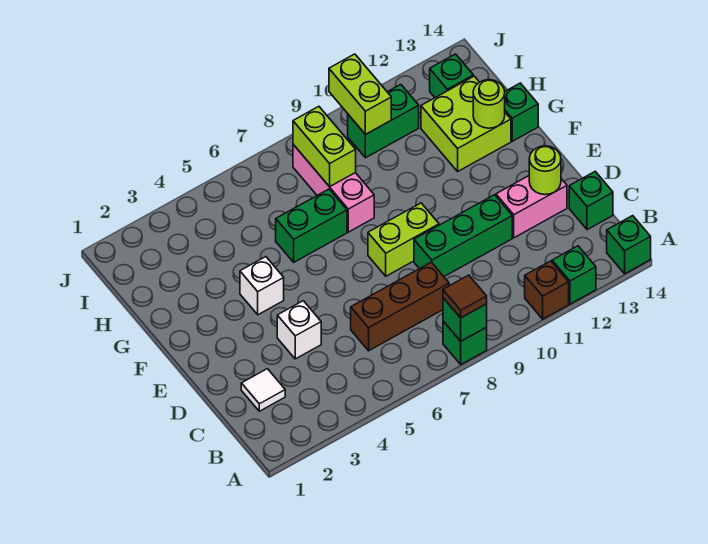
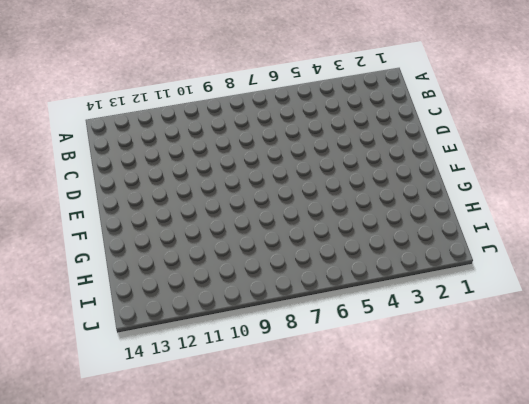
none -> green brick A8 level 1
none -> brown brick A11 level 1
none -> green brick A12 level 1

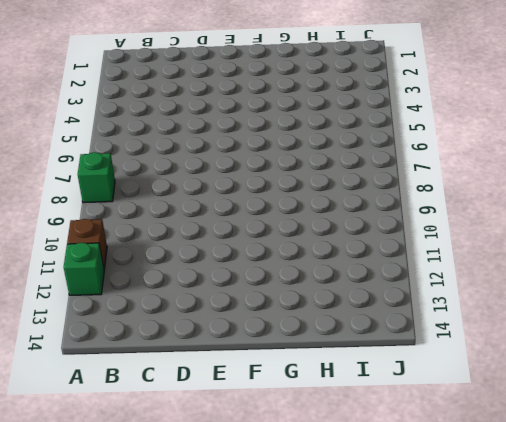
none -> green brick A14 level 1
none -> white tile C2 level 1
none -> brown brick C6:C8 level 1

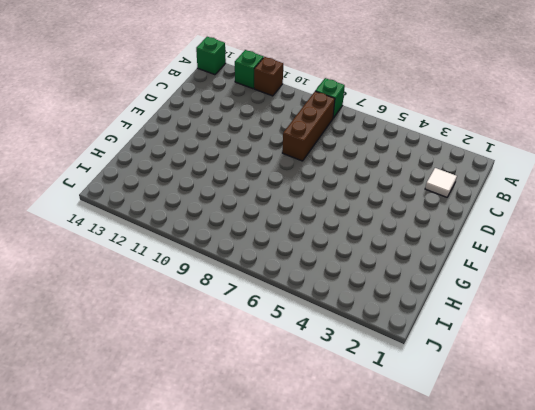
brown brick B8:D8 level 1 -> brown brick C6:C8 level 1
none -> green brick C14 level 1
none -> white brick D4 level 1
none -> green brick D9:D11 level 1

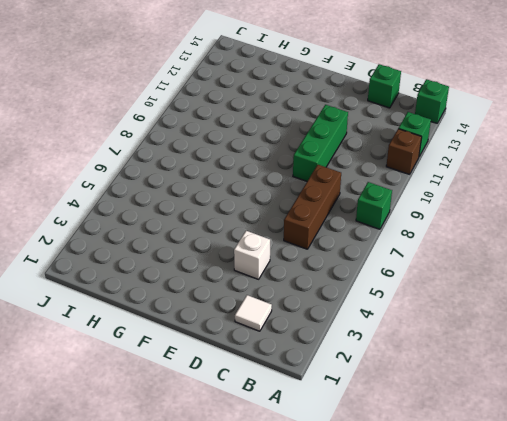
none -> pink brick D12:D13 level 1
none -> lime brick E8:E9 level 1
none -> white brick F4 level 1

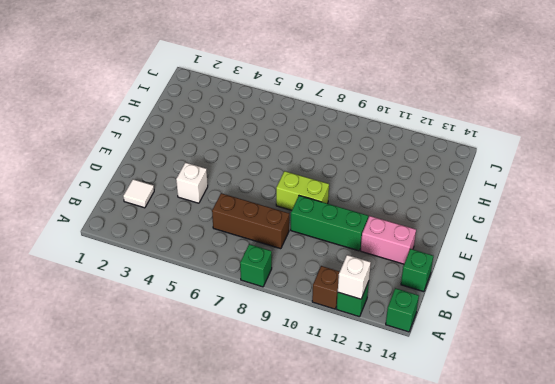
white brick A12 level 2 -> white brick F4 level 1
none -> green brick G6:G7 level 1
none -> pink brick G8:I8 level 1
none -> lime brick G12:H13 level 1

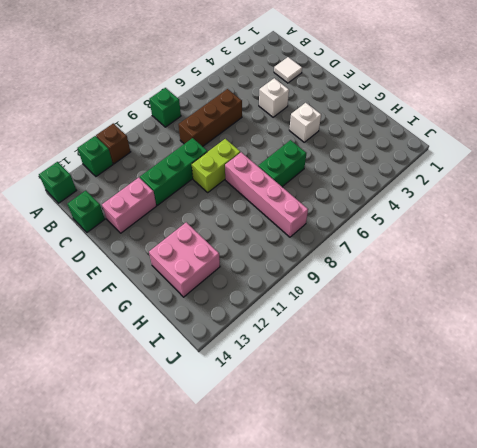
pink brick F8:I8 level 1 -> pink brick G8:I8 level 1
pink brick G12:H13 level 1 -> lime brick G12:H13 level 1
none -> green brick G14 level 1
none -> green brick I10:I11 level 1
none -> green brick I13 level 1

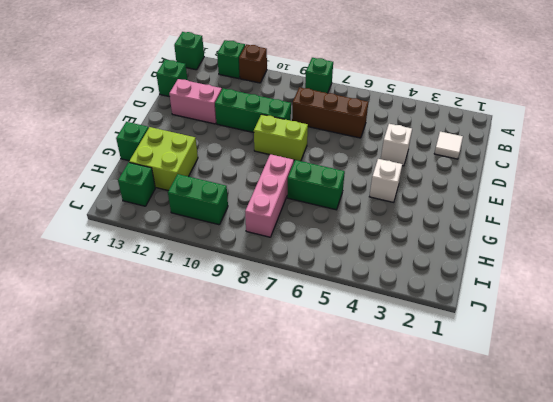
none -> green brick A8 level 2
none -> lime round brick D13 level 2
none -> lime round brick G13 level 2

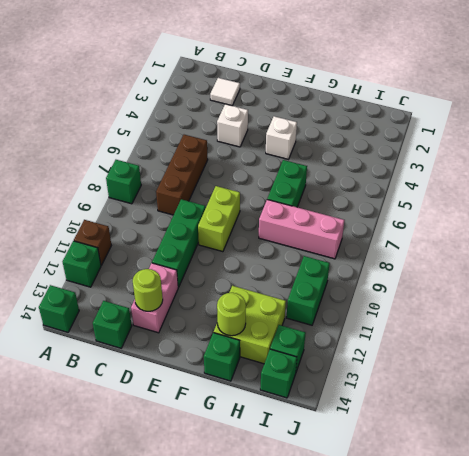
green brick I14 level 1 -> green brick A8 level 2
none -> lime brick H8:I8 level 2
none -> lime brick I10:J10 level 2
none -> brown tile A8 level 3

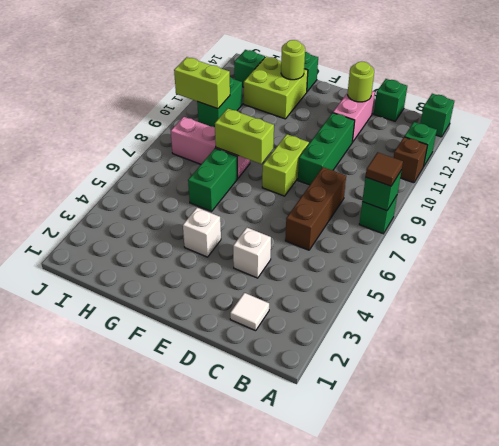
lime brick F8:G8 level 2 -> lime brick H8:I8 level 2

